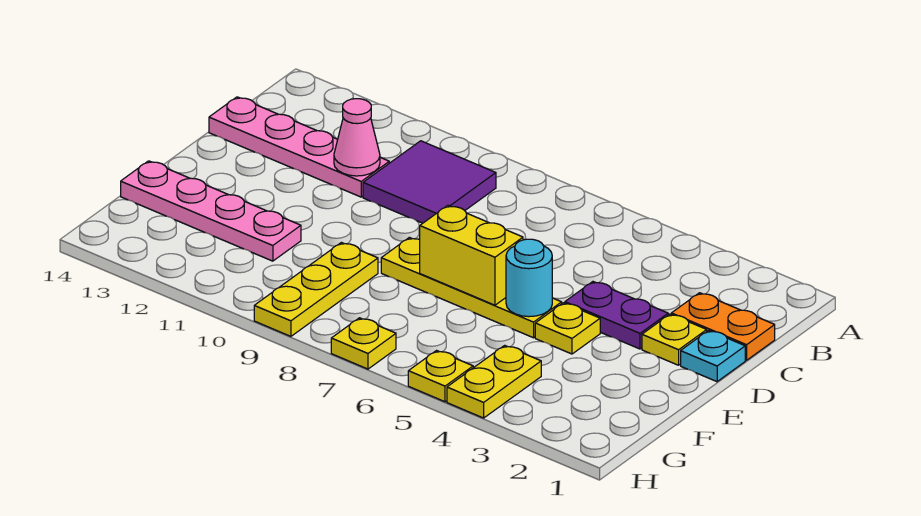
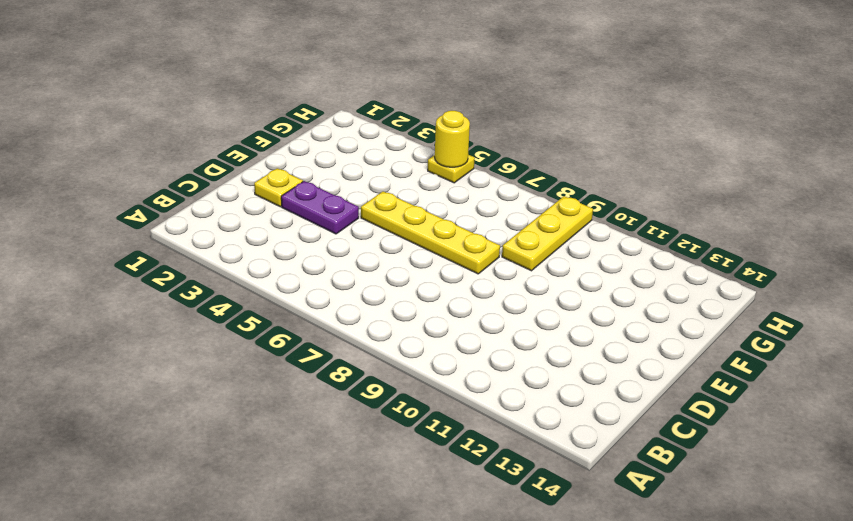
yellow round brick H5 level 2 -> none
none -> purple tile B9:C10 level 1
none -> orange plate C1:C2 level 1
none -> pink plate C11:C14 level 1

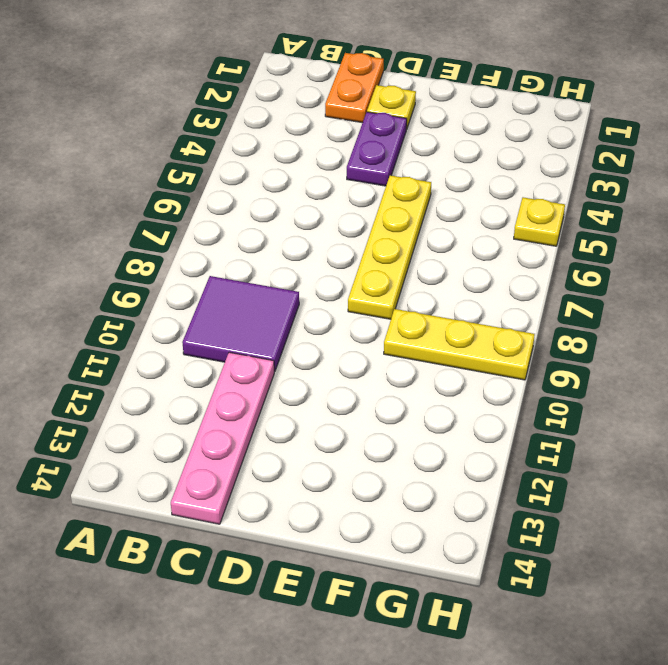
none -> cyan plate D1 level 1
none -> yellow plate E4 level 1
none -> pink plate F11:F14 level 1

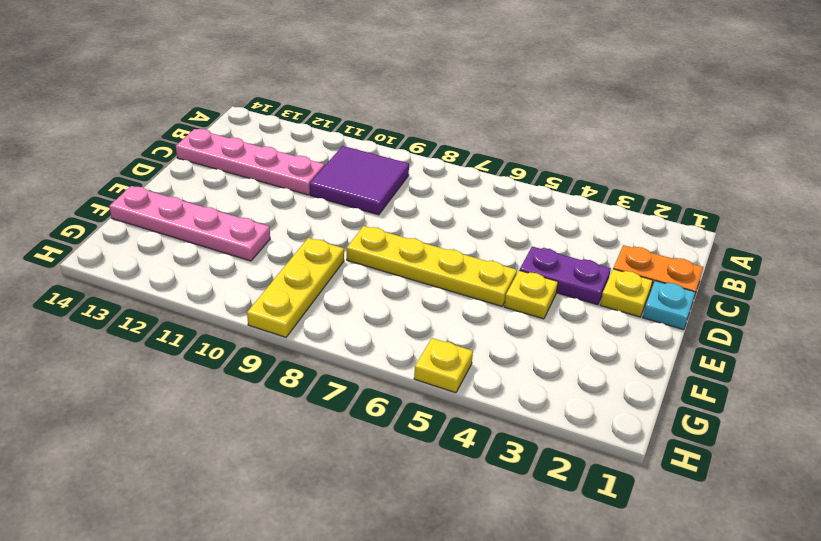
none -> yellow plate G4:H4 level 1
none -> yellow plate H7 level 1
none -> pink cone C11 level 2

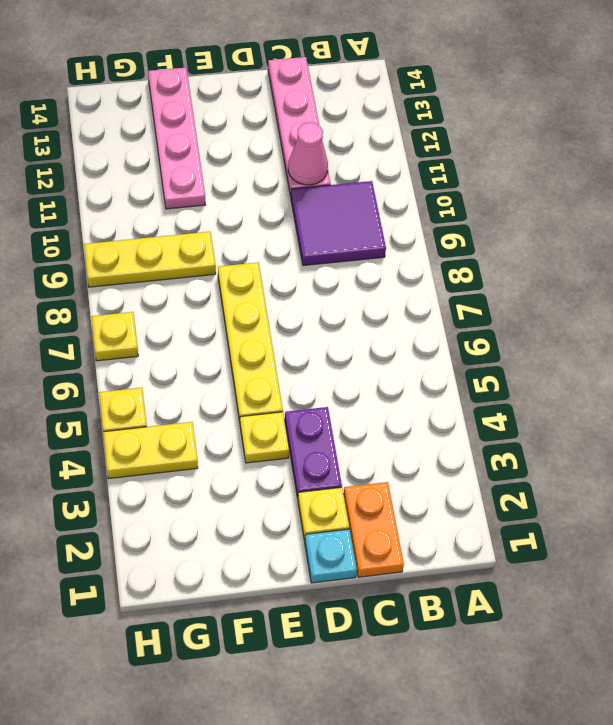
none -> cyan round brick E5 level 2
none -> yellow brick E6:E7 level 2

